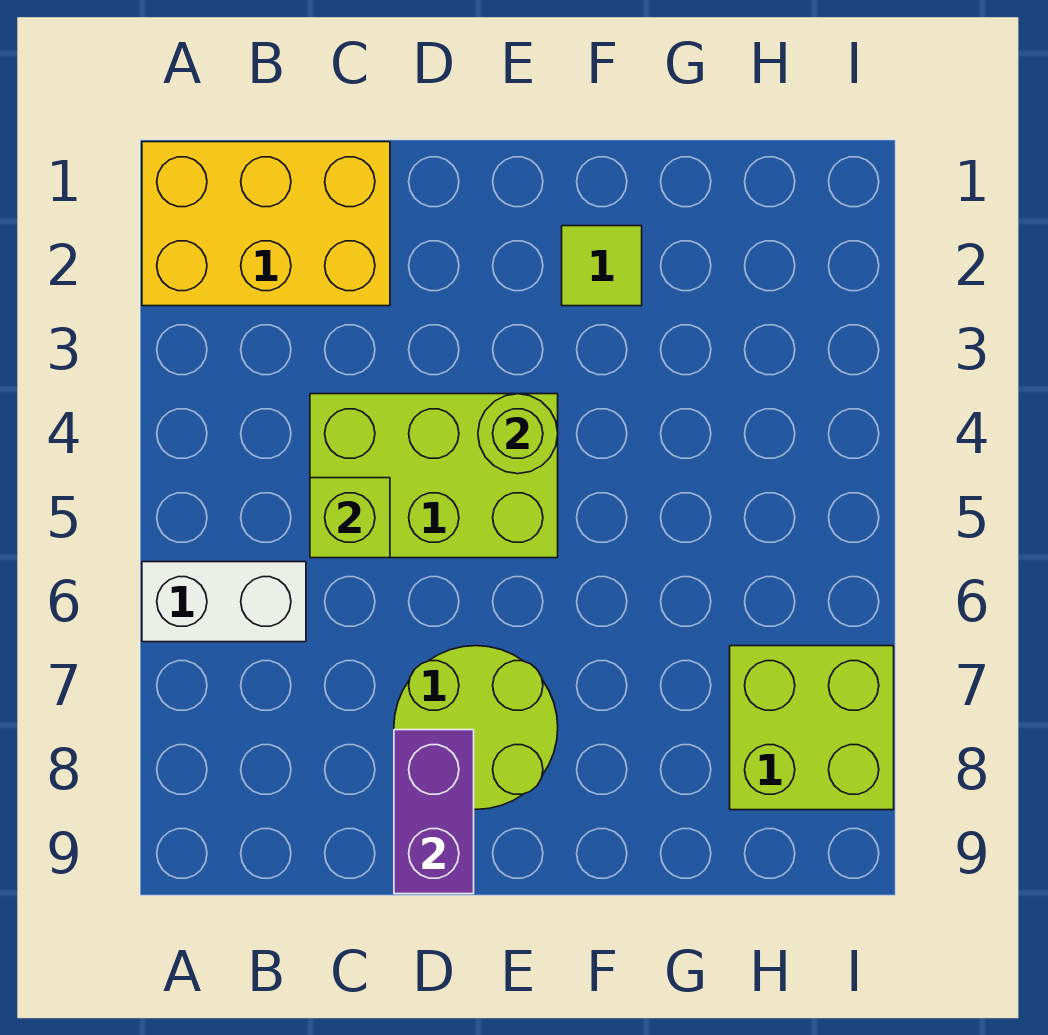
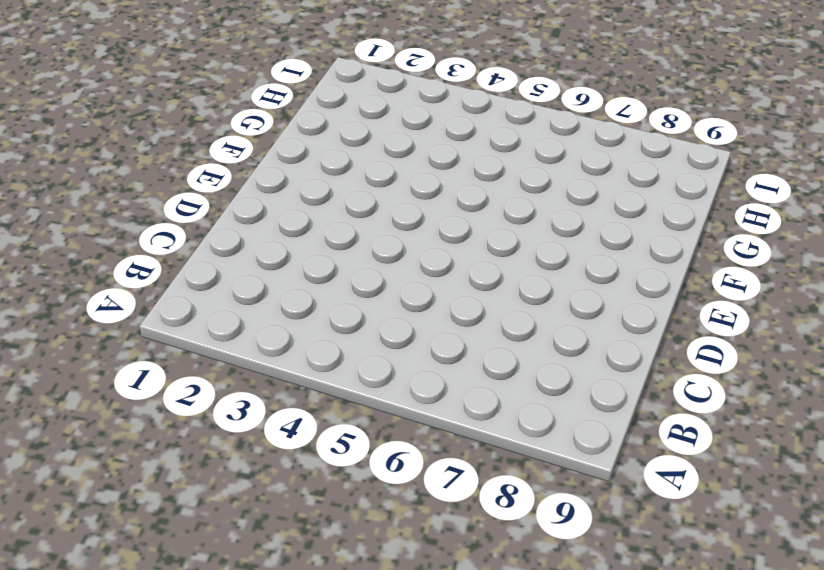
none -> yellow brick A1:C2 level 1
none -> white brick A6:B6 level 1

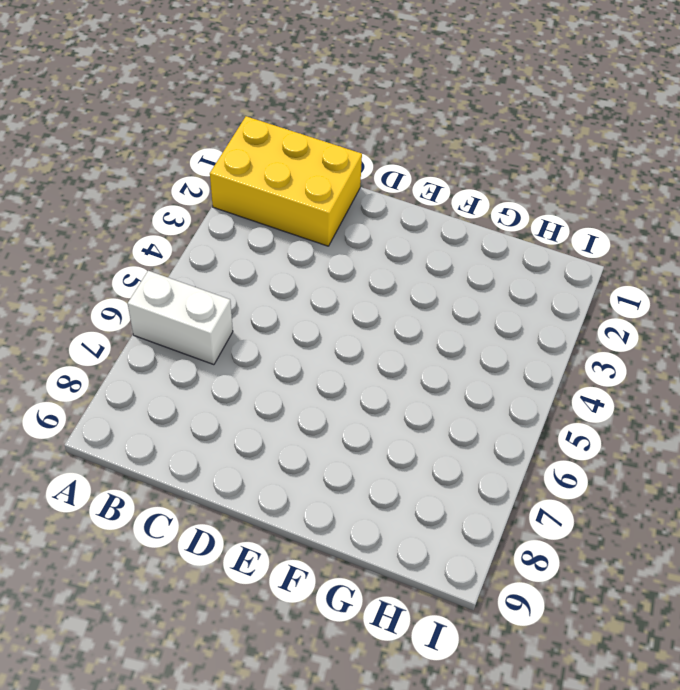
none -> lime brick C4:E5 level 1
none -> lime round brick D7:E8 level 1

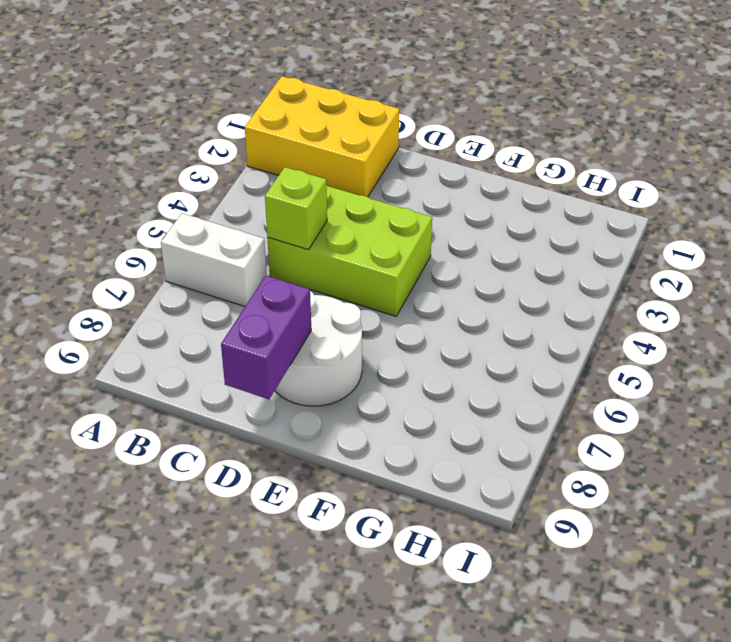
white round brick D7:E8 level 1 -> lime round brick D7:E8 level 1
none -> lime tile F2 level 1
none -> lime brick H7:I8 level 1

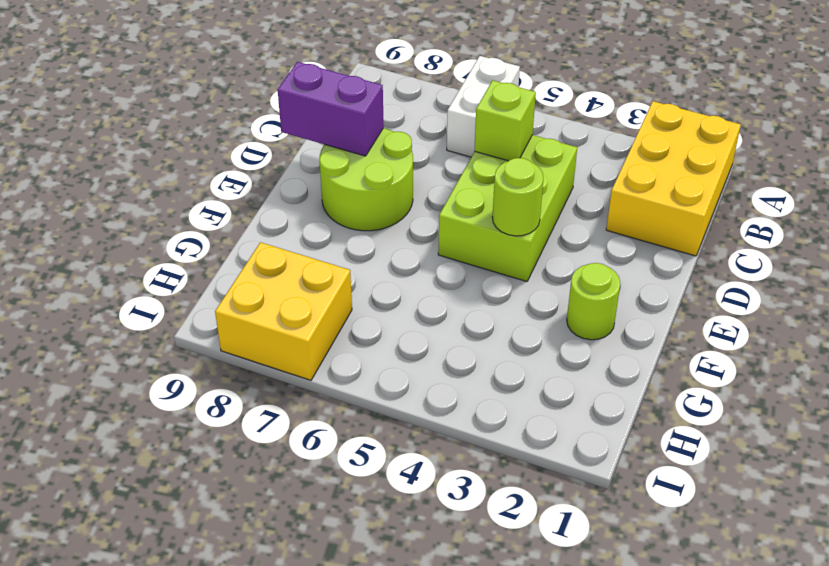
lime round brick F2 level 1 -> lime tile F2 level 1
yellow brick H7:I8 level 1 -> lime brick H7:I8 level 1

